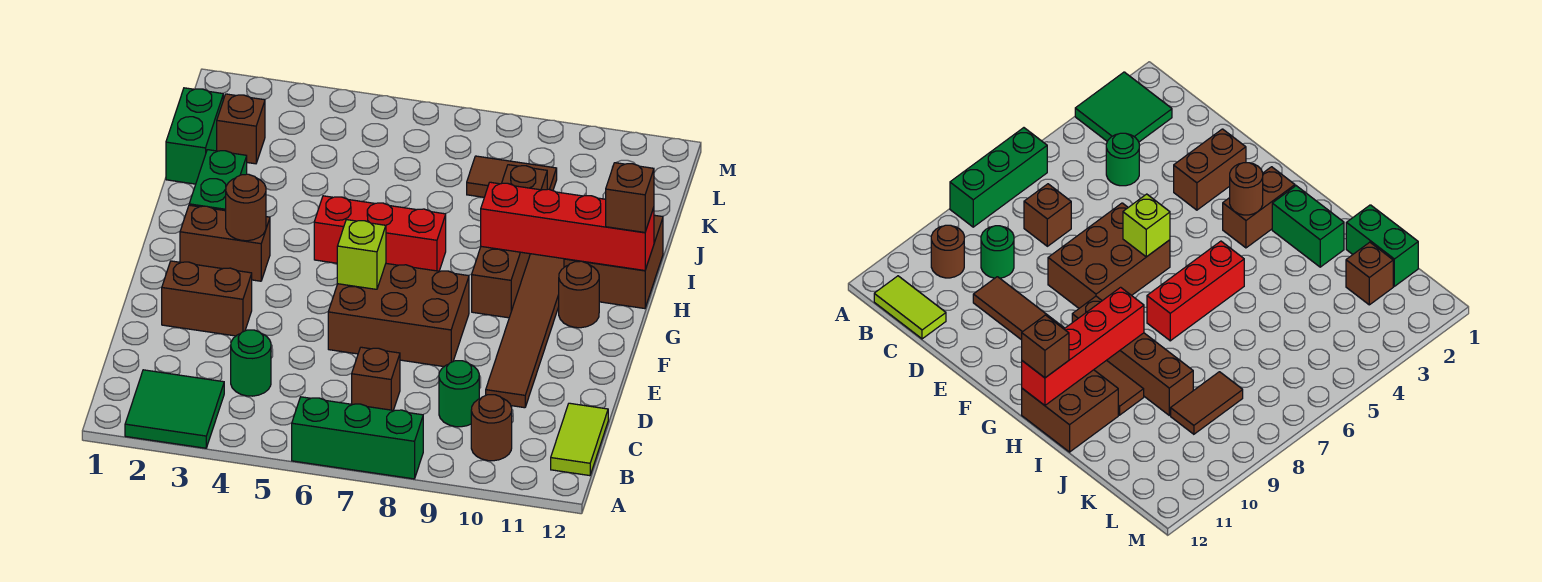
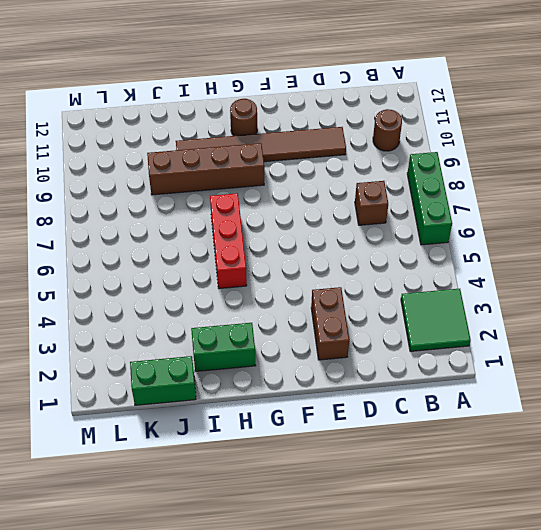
none -> lime tile B12:C12 level 1
none -> green round brick C4 level 1
none -> green round brick C9 level 1

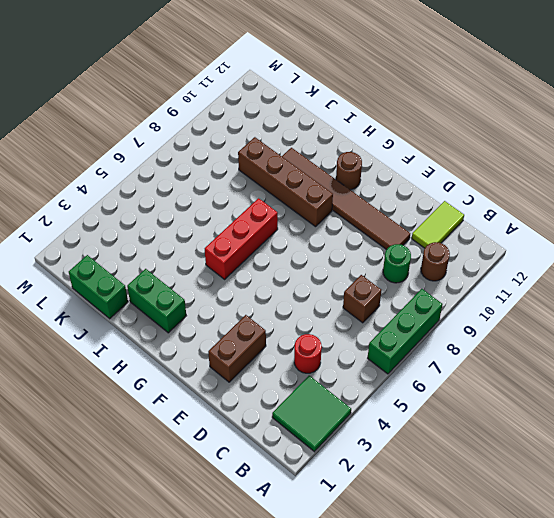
red round brick C4 level 1 -> green round brick C4 level 1
lime tile C11:C12 level 1 -> lime tile B12:C12 level 1
none -> brown brick E6:F8 level 1
none -> brown brick G2:G3 level 1
none -> brown brick H11:I12 level 1

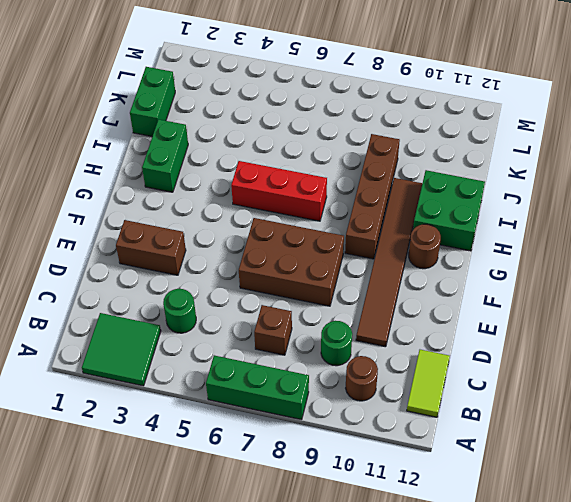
green brick H11:I12 level 1 -> brown brick H11:I12 level 1
none -> brown brick G2:G3 level 1
none -> brown brick K2 level 1
none -> brown tile K8:K9 level 1

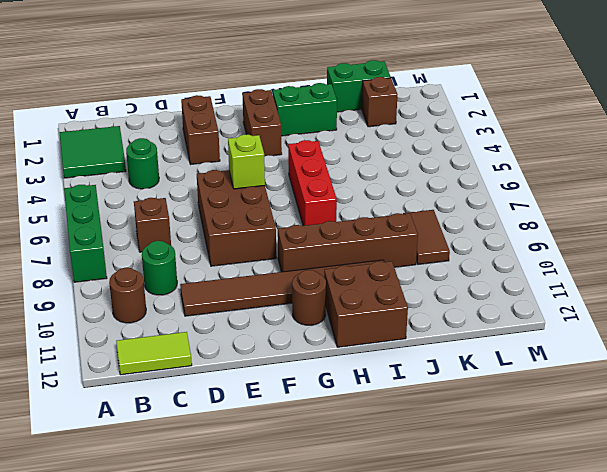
none -> brown round brick G3 level 2
none -> red brick H9:H12 level 2
none -> brown brick H12 level 3

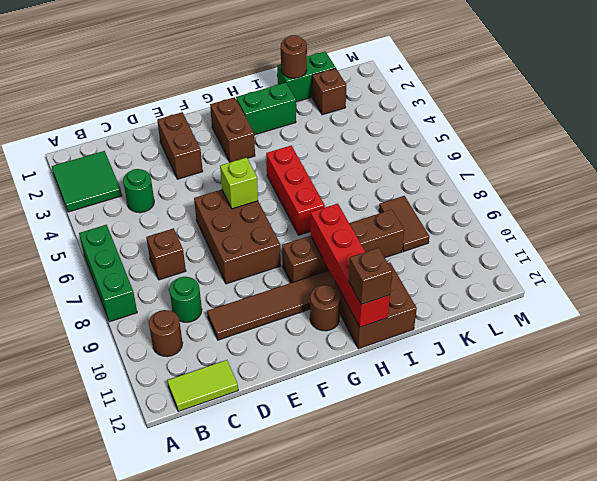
brown round brick J1 level 2 -> brown round brick G3 level 2

